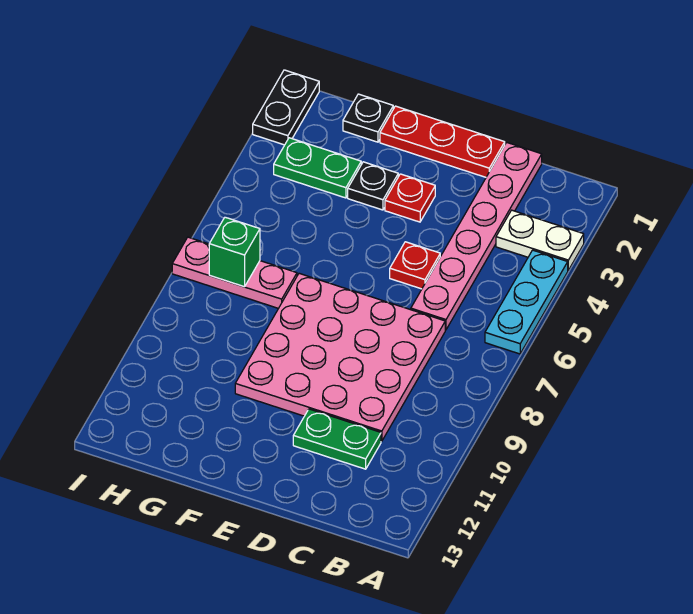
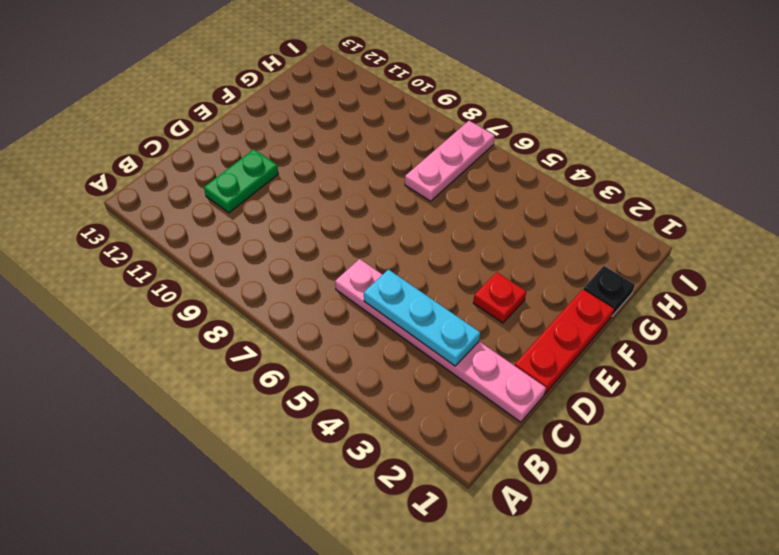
cyan plate C3:C5 level 2 -> cyan plate A4:A6 level 1
none -> white plate A3:B3 level 1
none -> pink plate C7:F10 level 1
none -> red plate D5 level 1

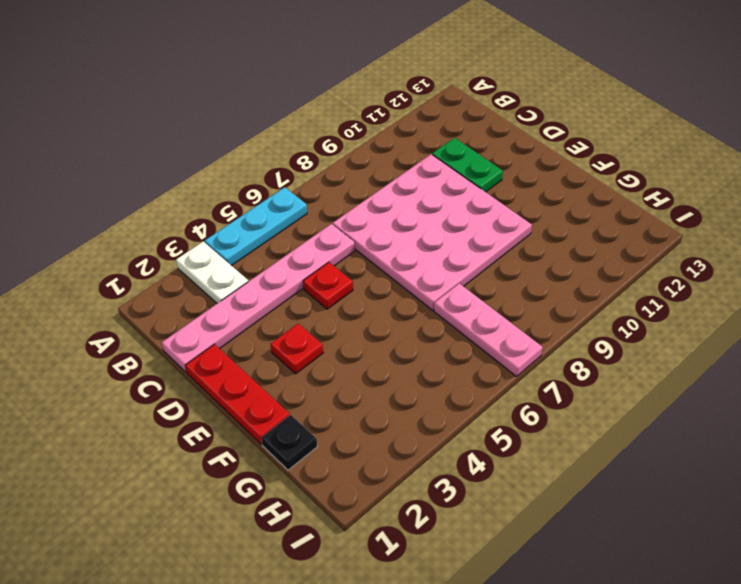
none -> black plate F3 level 1
none -> green plate G3:H3 level 1
none -> black plate I1:I2 level 1

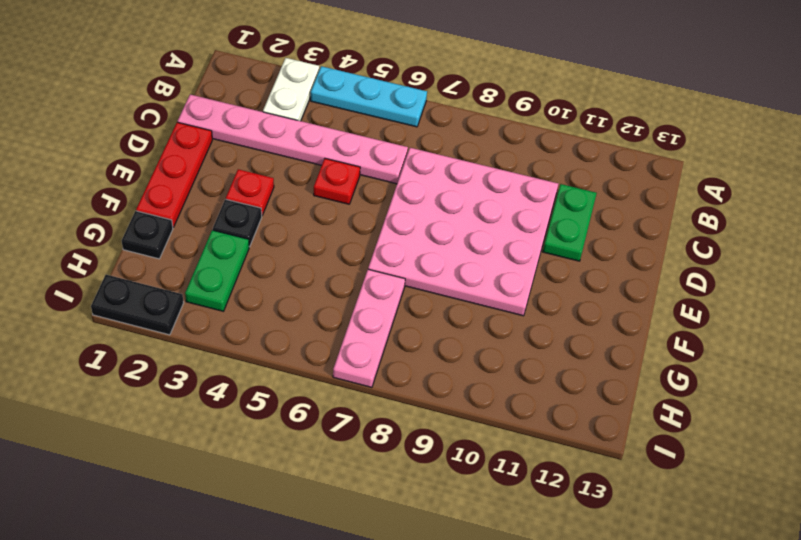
none -> green brick H7 level 2

